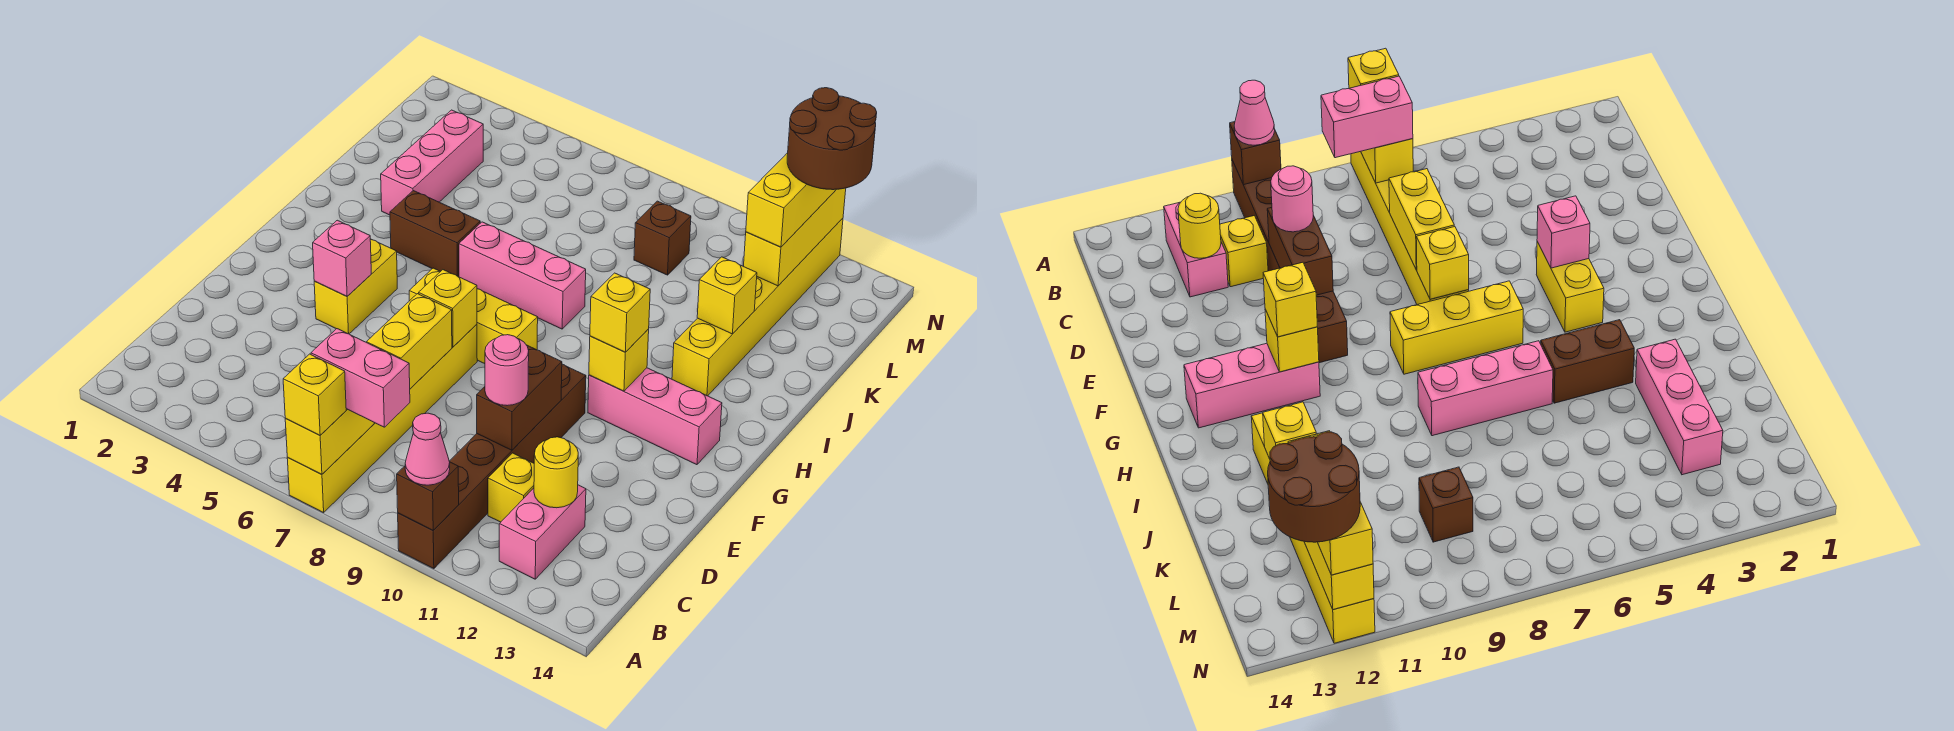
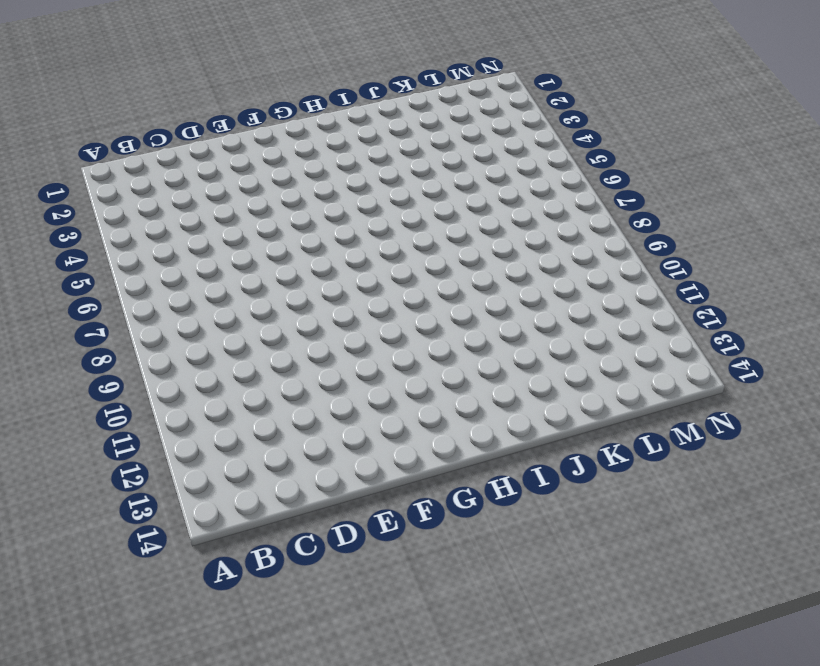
none -> yellow brick A7:F7 level 1
none -> brown brick A10:F10 level 1
none -> pink brick B12:C12 level 1

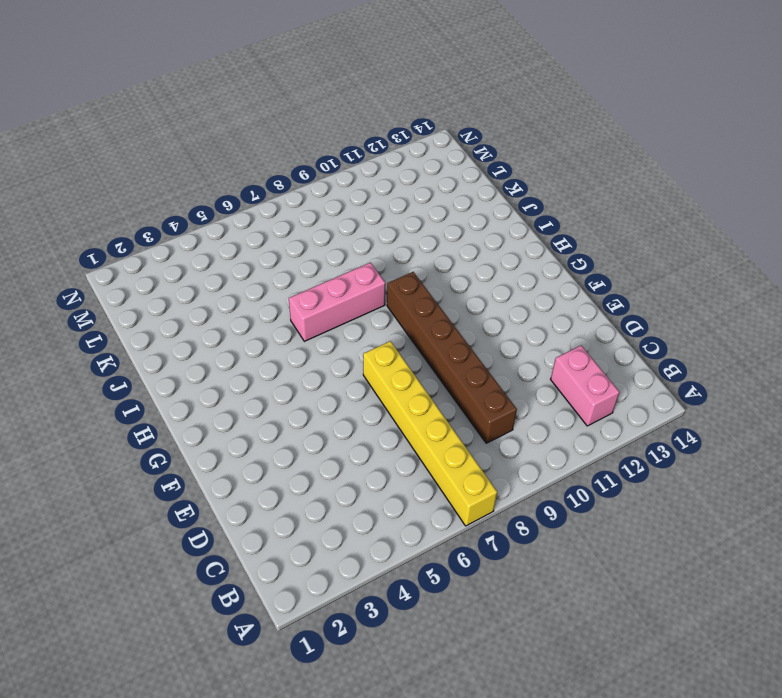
brown brick C9:H9 level 1 -> brown brick A10:F10 level 1
none -> yellow brick C11 level 1
none -> yellow brick F4:G4 level 1
none -> yellow brick G6:G8 level 1

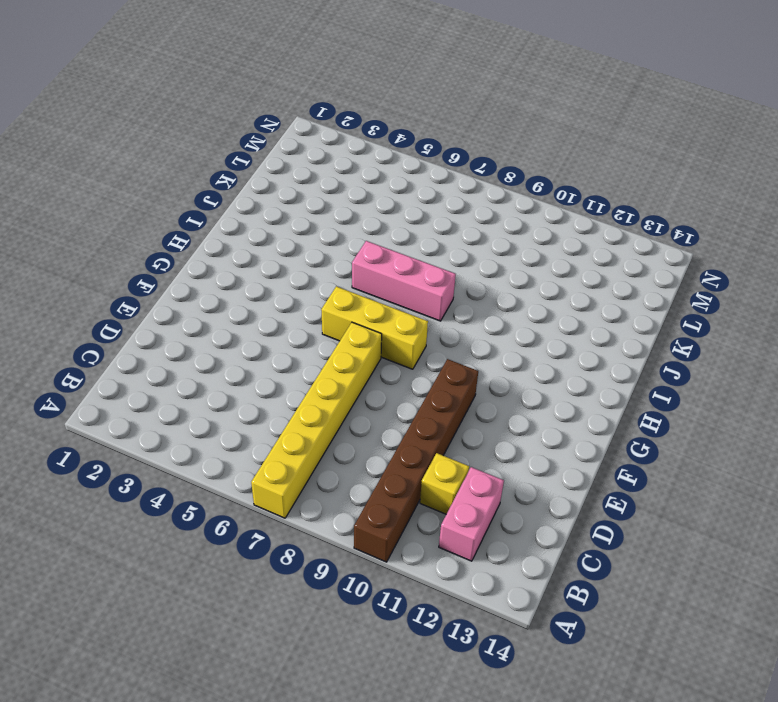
none -> yellow brick F4:G4 level 1
none -> pink brick G11:G13 level 1
none -> brown brick I4:I5 level 1

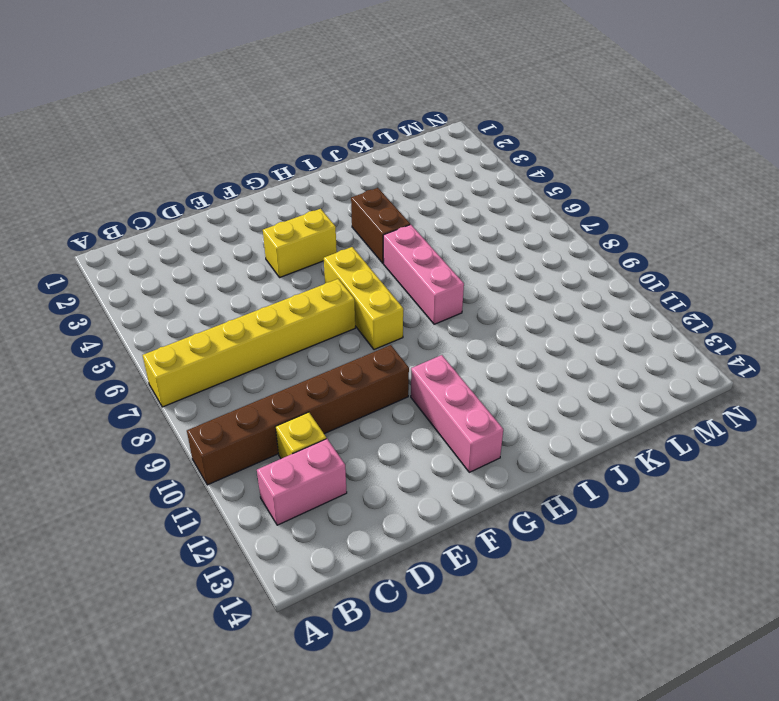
none -> yellow brick I12:N12 level 1
none -> pink brick J3:L3 level 1
none -> brown brick L9 level 1

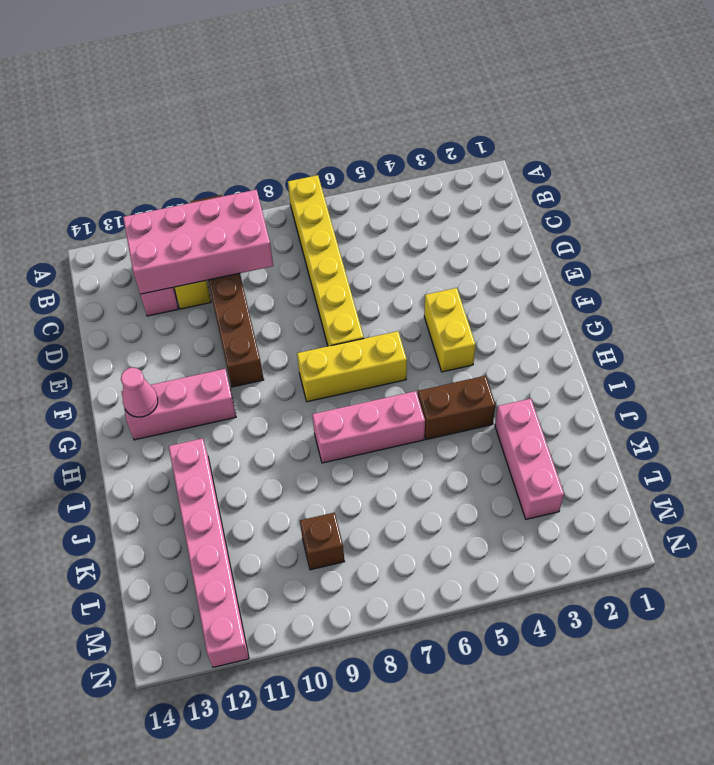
pink brick B9:C12 level 2 -> yellow round brick C12 level 2
pink cone G13 level 2 -> pink cone A10 level 3
pink brick I12:N12 level 1 -> yellow brick I12:N12 level 1
none -> yellow brick A7:B7 level 2
none -> brown brick A10 level 2
none -> yellow brick D7:E7 level 2

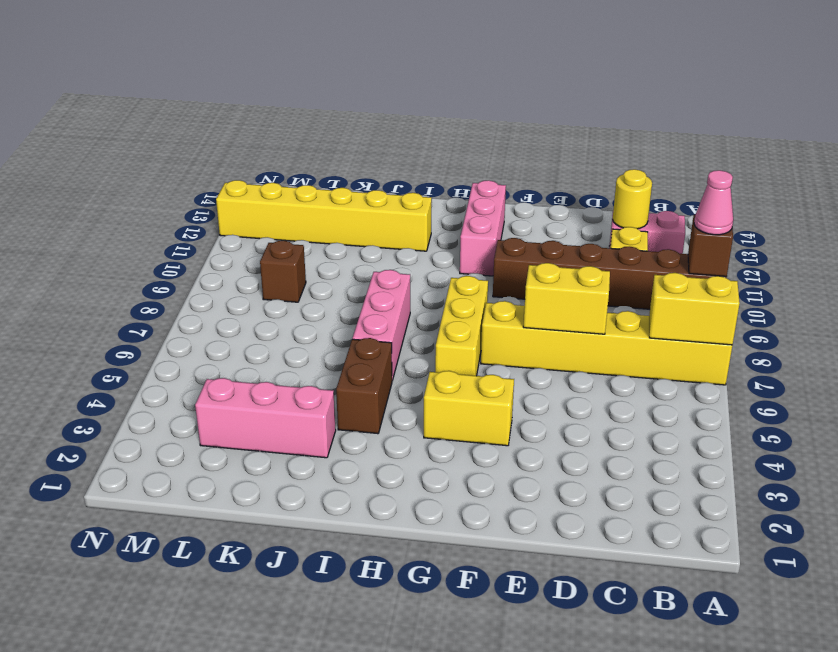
none -> brown brick D10:E10 level 2
none -> pink brick F4 level 2
none -> yellow brick F7 level 2

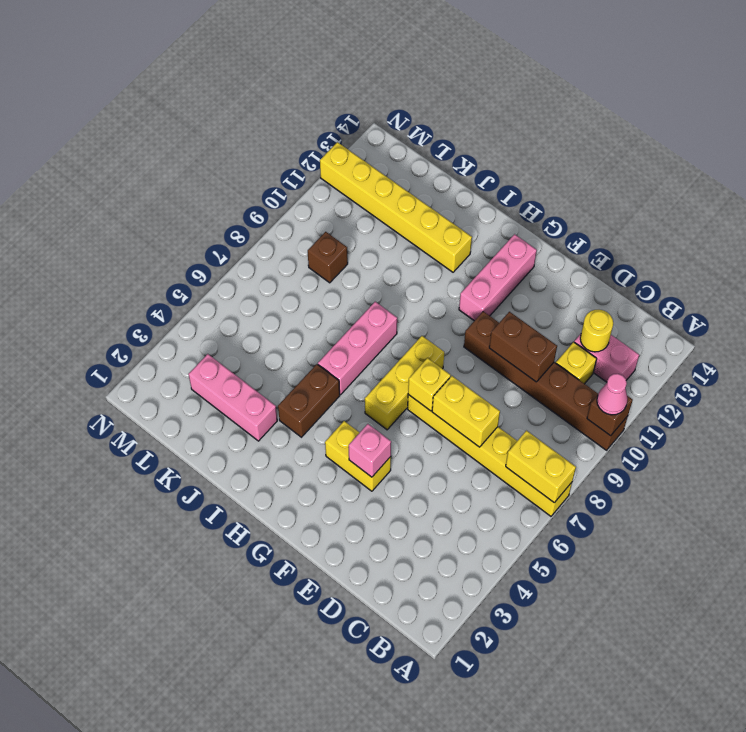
none -> yellow brick G11 level 2
none -> yellow brick J12 level 2
none -> yellow brick L12:N12 level 2

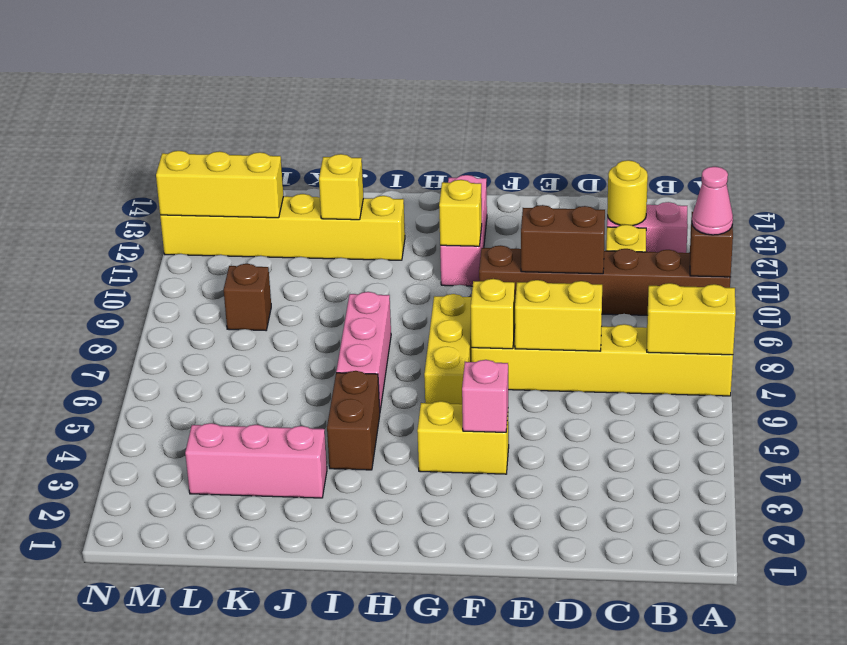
none -> yellow brick A7 level 3
none -> pink brick B7:B8 level 3
none -> pink round brick D10 level 3

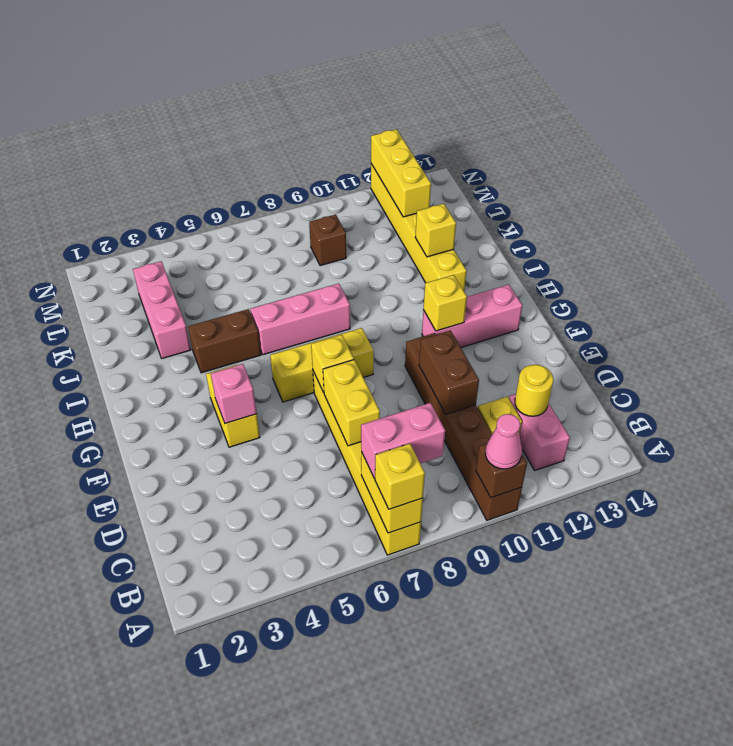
none -> pink round brick D10 level 3
none -> yellow brick G11 level 3
none -> yellow brick L12:N12 level 3

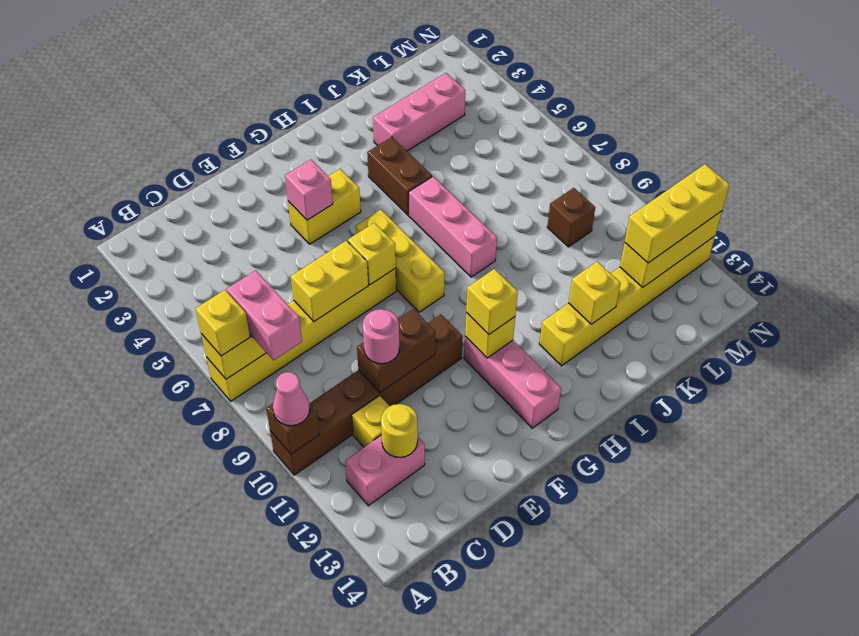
none -> brown round brick M12:N13 level 4

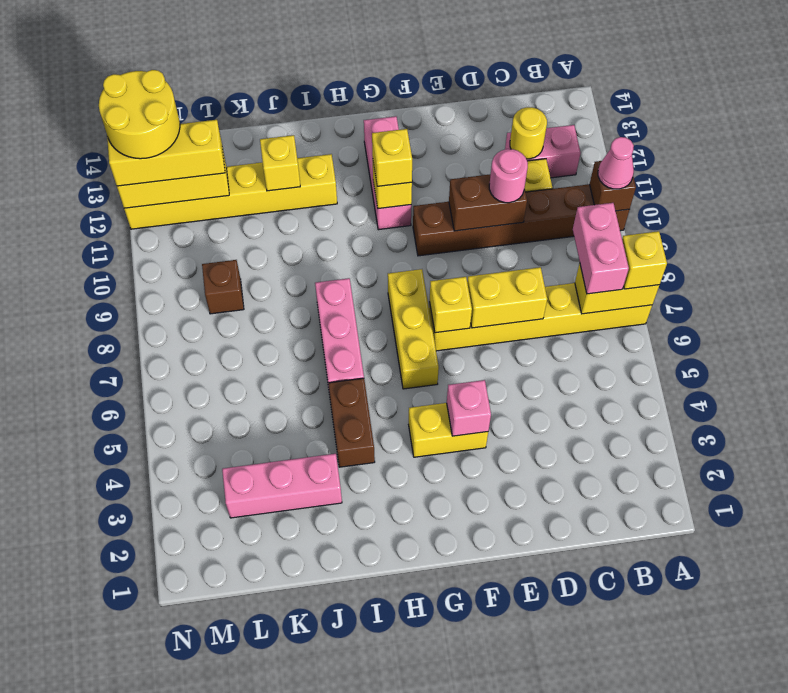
yellow round brick M12:N13 level 4 -> brown round brick M12:N13 level 4

